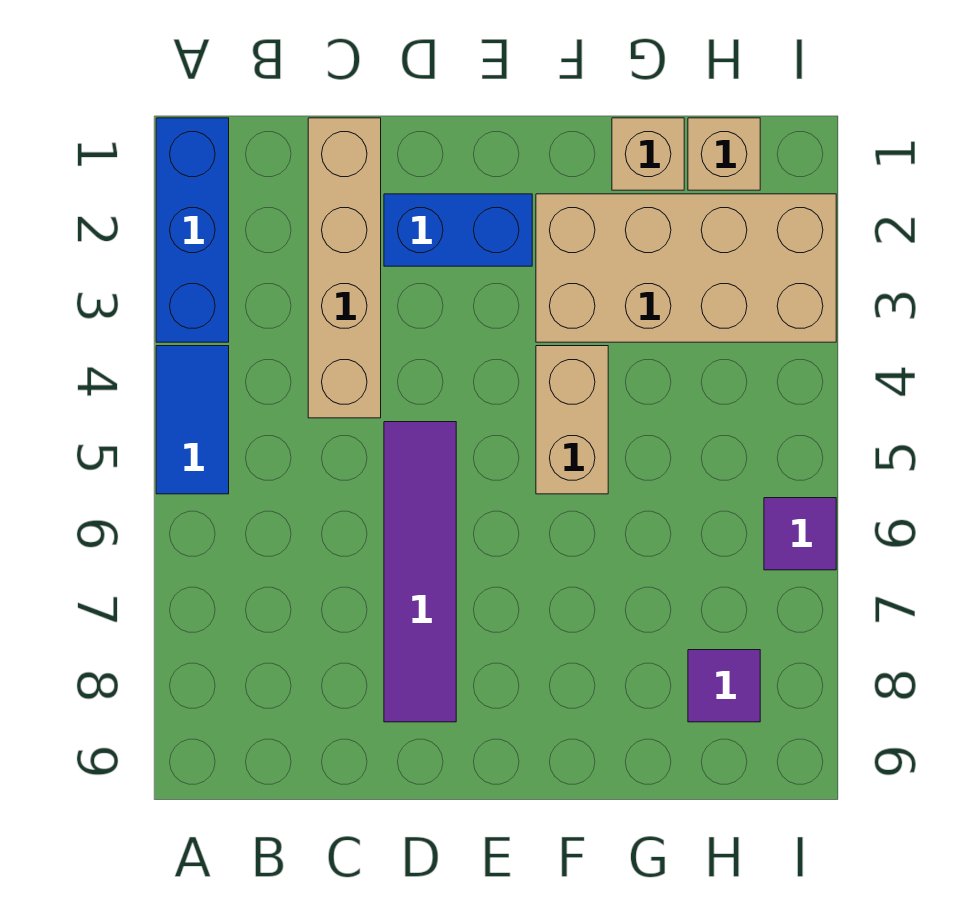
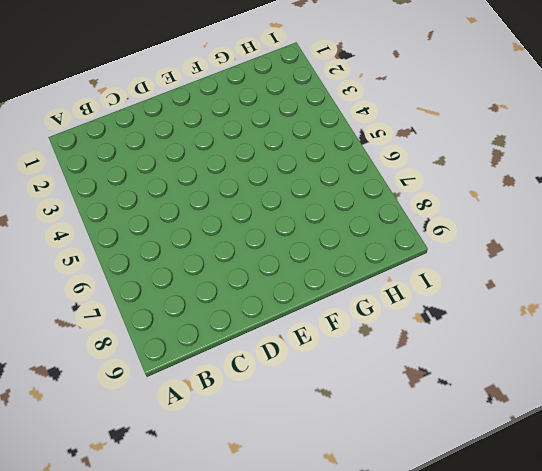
none -> blue brick A1:A3 level 1
none -> blue tile A4:A5 level 1

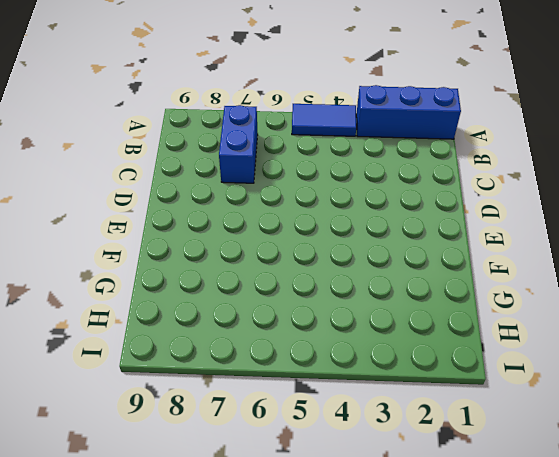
blue brick B7:C7 level 1 -> blue brick D2:E2 level 1
none -> tan brick C1:C4 level 1
none -> purple tile D5:D8 level 1

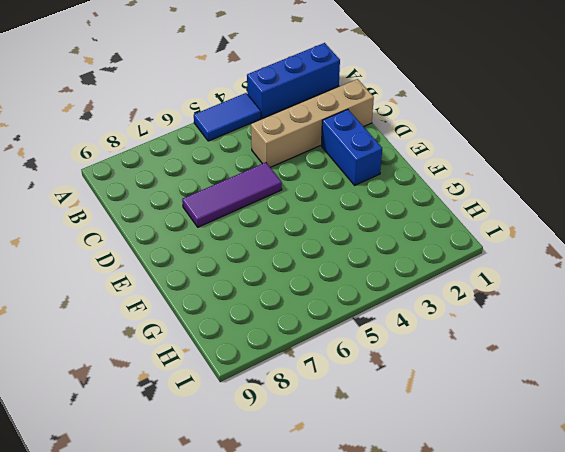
purple tile D5:D7 level 1 -> purple tile D5:D8 level 1
none -> tan brick F2:I3 level 1
none -> tan brick F4:F5 level 1

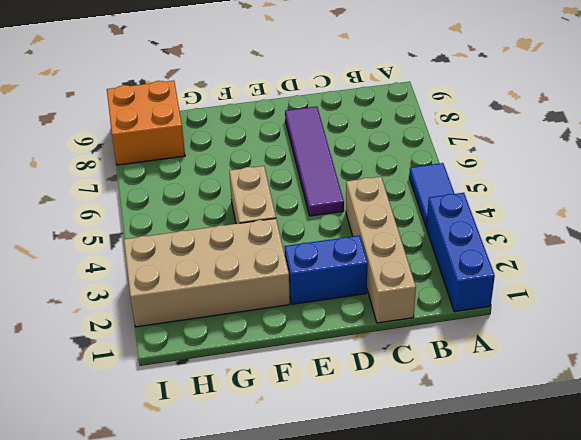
orange brick H8:I9 level 1 -> purple tile H8 level 1
none -> tan brick G1 level 1
none -> tan brick H1 level 1

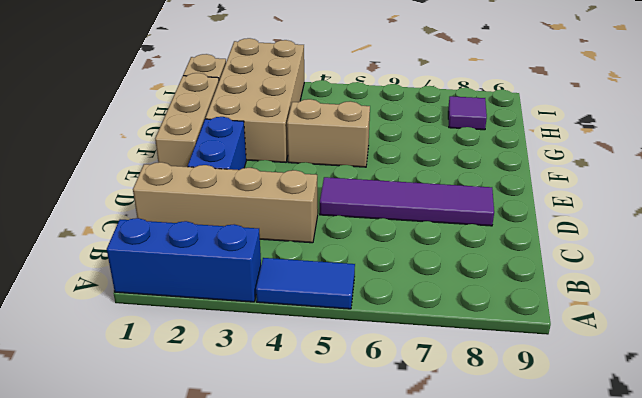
tan brick E1:G1 level 1 -> tan brick G1 level 1
none -> purple tile I6 level 1

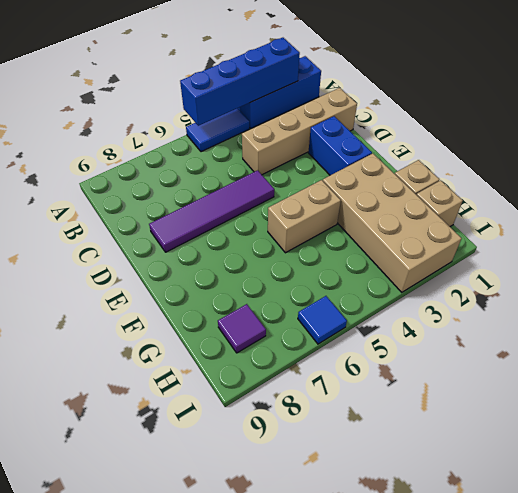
blue brick A2:A5 level 2 -> none
blue tile I6 level 1 -> purple tile I6 level 1

